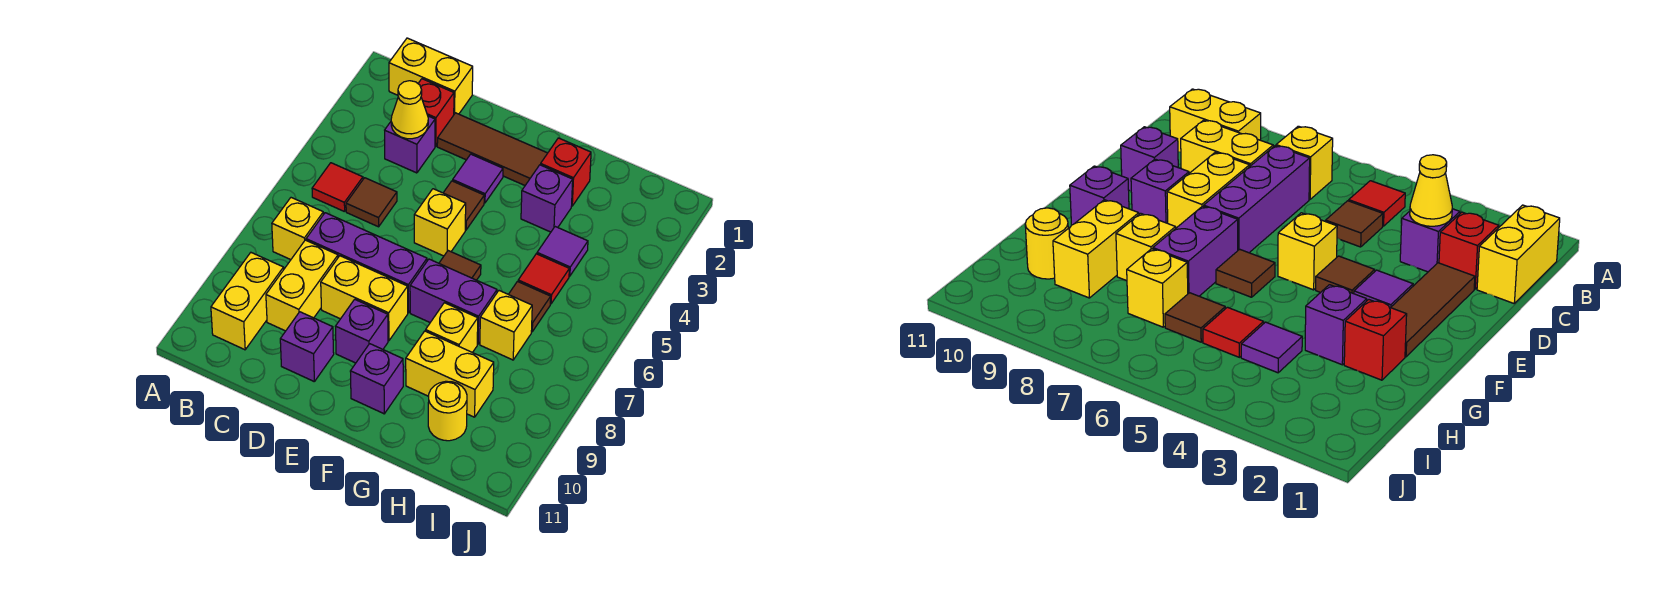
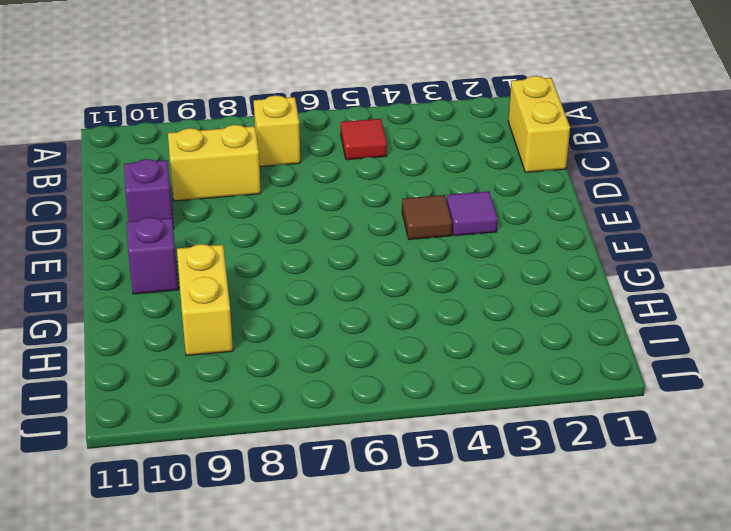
none -> yellow brick B9:B10 level 1
none -> red brick C2 level 1
none -> purple brick C3 level 1

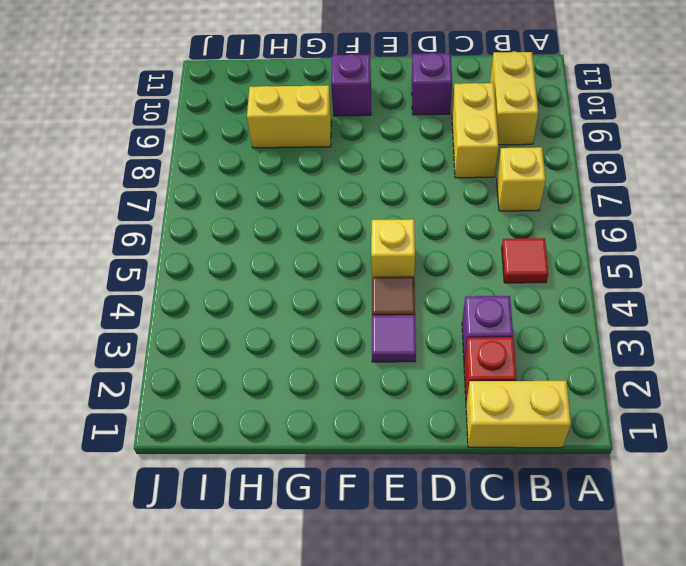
none -> brown tile C5 level 1
none -> purple brick C7:E7 level 1
none -> brown tile D2:F2 level 1

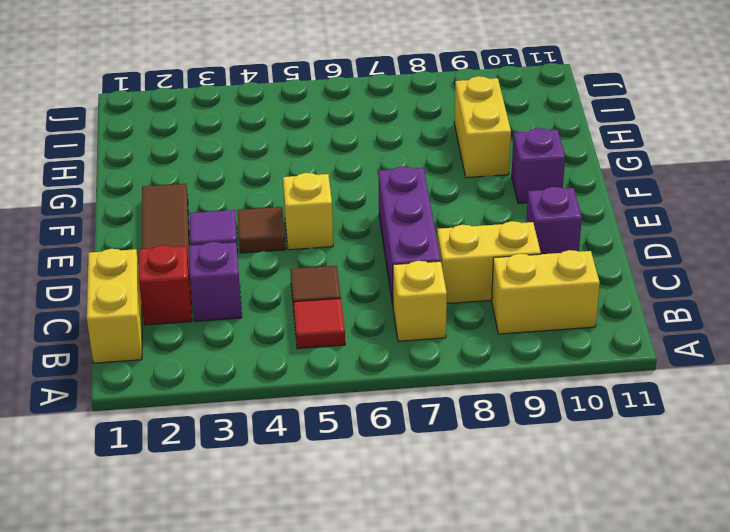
none -> yellow brick D8:E8 level 1
none -> purple brick E9 level 1
none -> brown tile F6 level 1

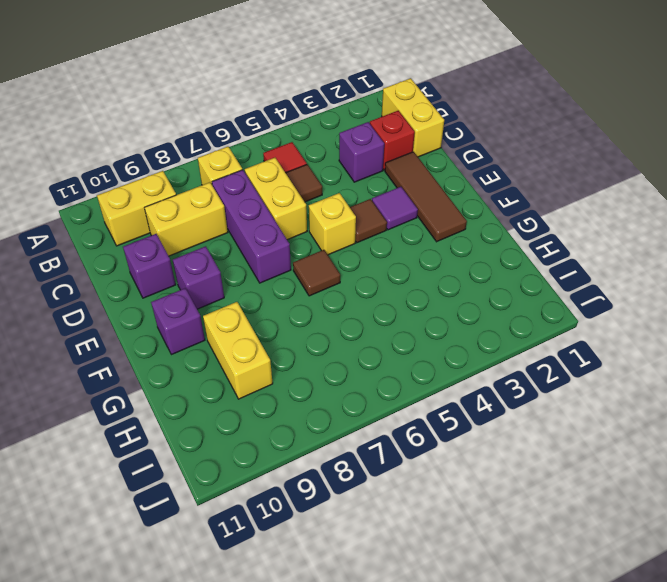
yellow brick C6:D6 level 1 -> yellow brick D8:E8 level 1
none -> purple brick F7:G7 level 1
none -> red brick G2 level 1
none -> purple brick G3 level 1

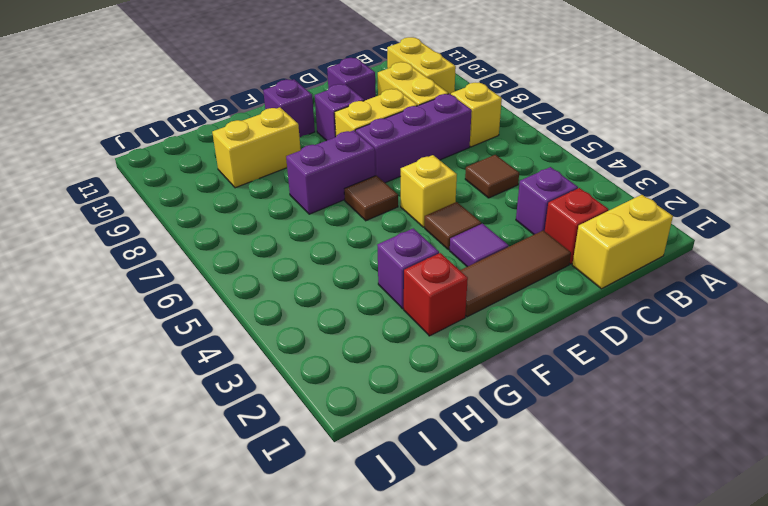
none -> red tile B5 level 1
none -> yellow brick G8 level 1
none -> purple tile H4 level 1

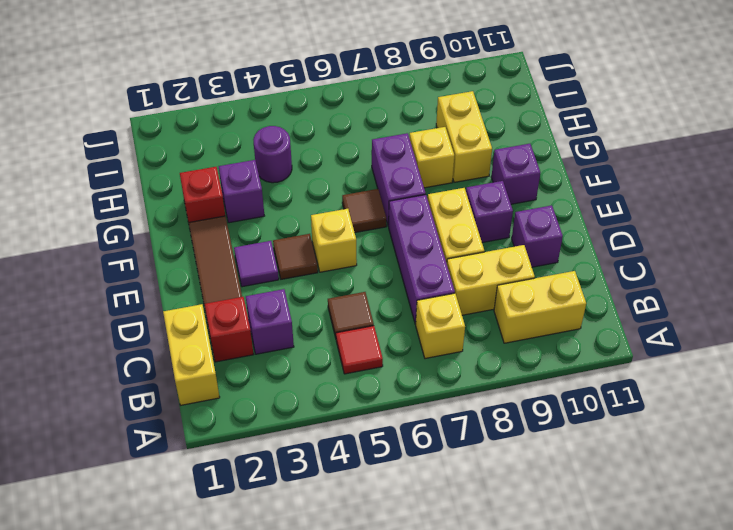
purple round brick H4 level 1 -> purple tile H4 level 1
none -> red tile H5 level 1
none -> brown tile H6 level 1
none -> yellow brick H7 level 1

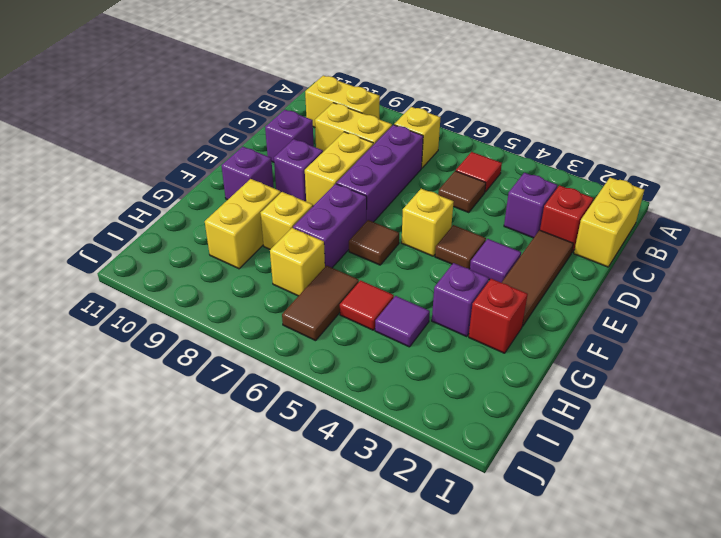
brown tile H6:I6 level 1 -> brown tile H6 level 1
none -> yellow round brick H10 level 1
none -> yellow cone C3 level 2

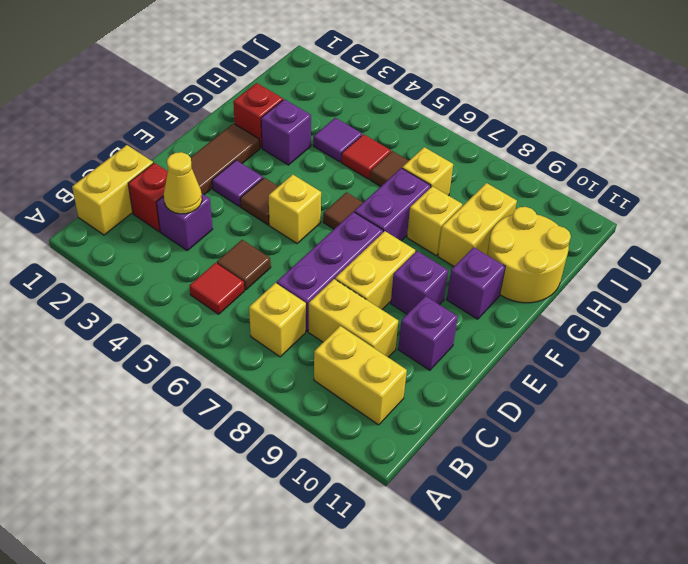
yellow round brick G10:H11 level 1 -> yellow round brick H10 level 1

